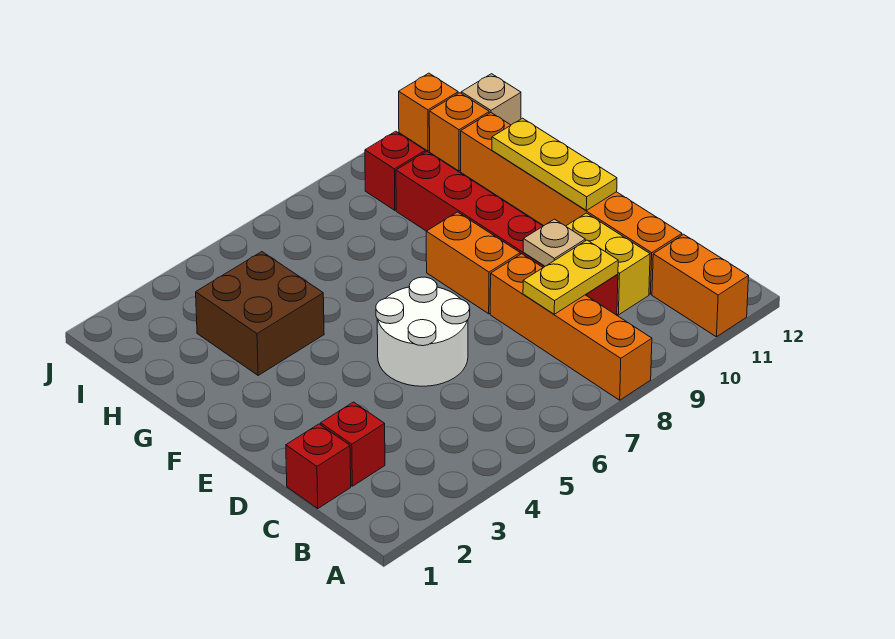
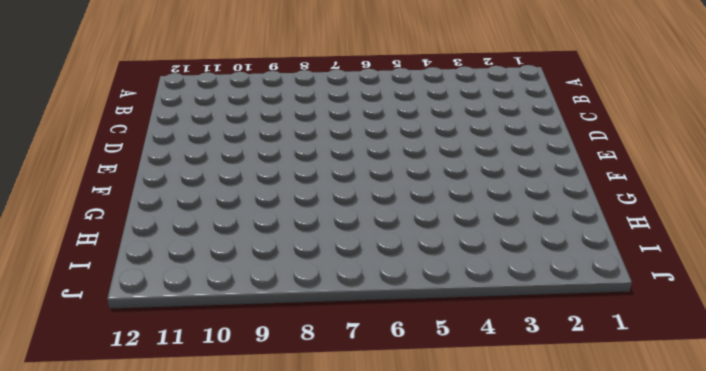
none -> orange brick A8:D8 level 1
none -> orange brick A11:B11 level 1
none -> red brick C1 level 1

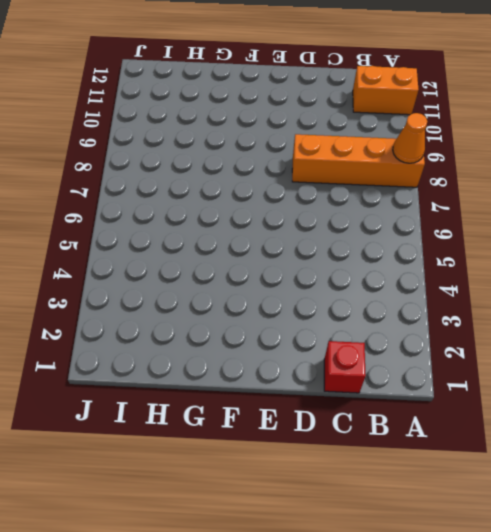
orange cone A8 level 2 -> none
none -> red brick C2 level 1
none -> red brick C9:H9 level 1
none -> yellow brick C10:D10 level 1

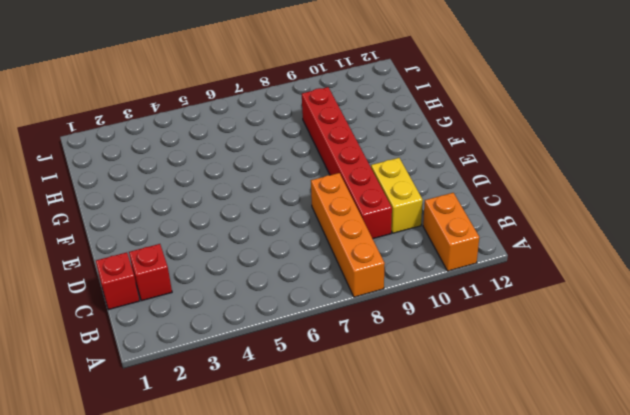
none -> orange brick C11:H11 level 1
none -> white round brick D5:E6 level 1
none -> orange brick E8:F8 level 1

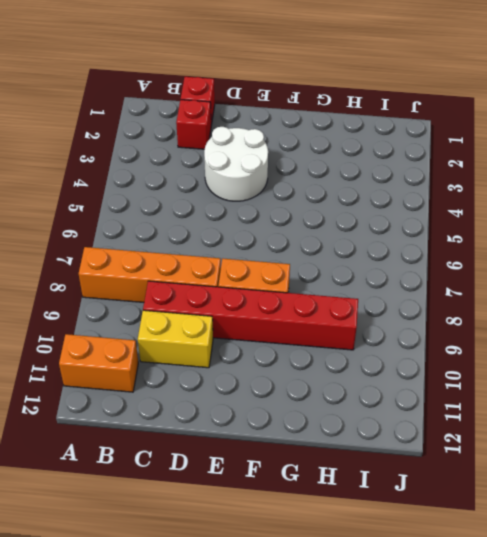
white round brick D3:E4 level 1 -> white round brick D5:E6 level 1
none -> orange brick C11:H11 level 1
none -> brown brick G3:H4 level 1
none -> red brick I9 level 1

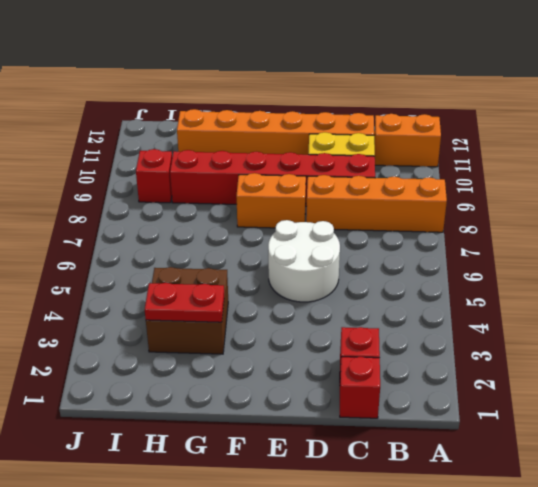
red plate G3:H3 level 2 -> none
none -> orange brick I11 level 1
none -> tan brick I12 level 1
none -> orange brick J11 level 1

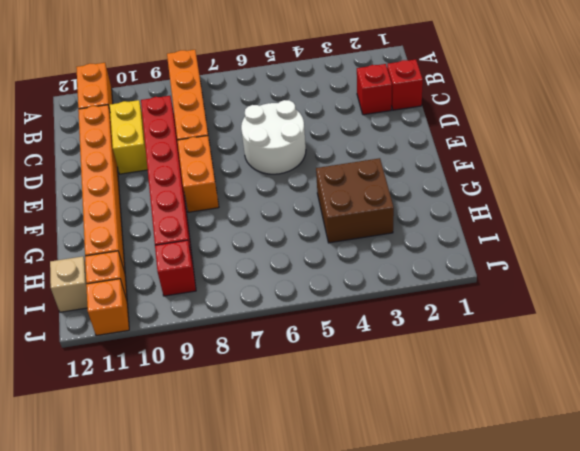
none -> yellow plate C8:C9 level 2
none -> tan plate D9 level 2
none -> yellow plate E11:G11 level 2

